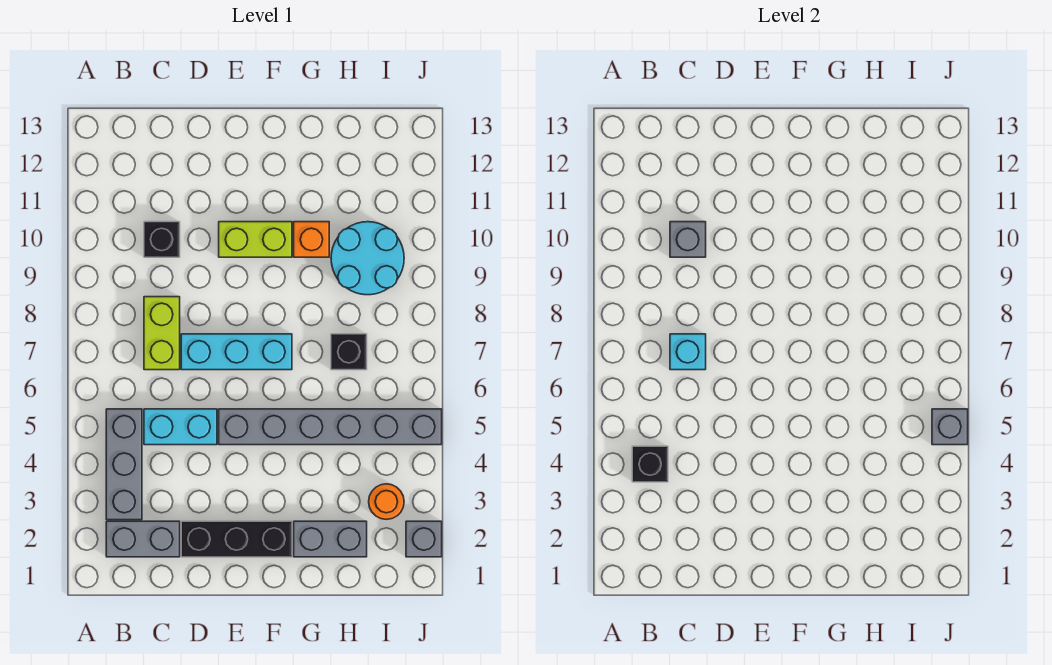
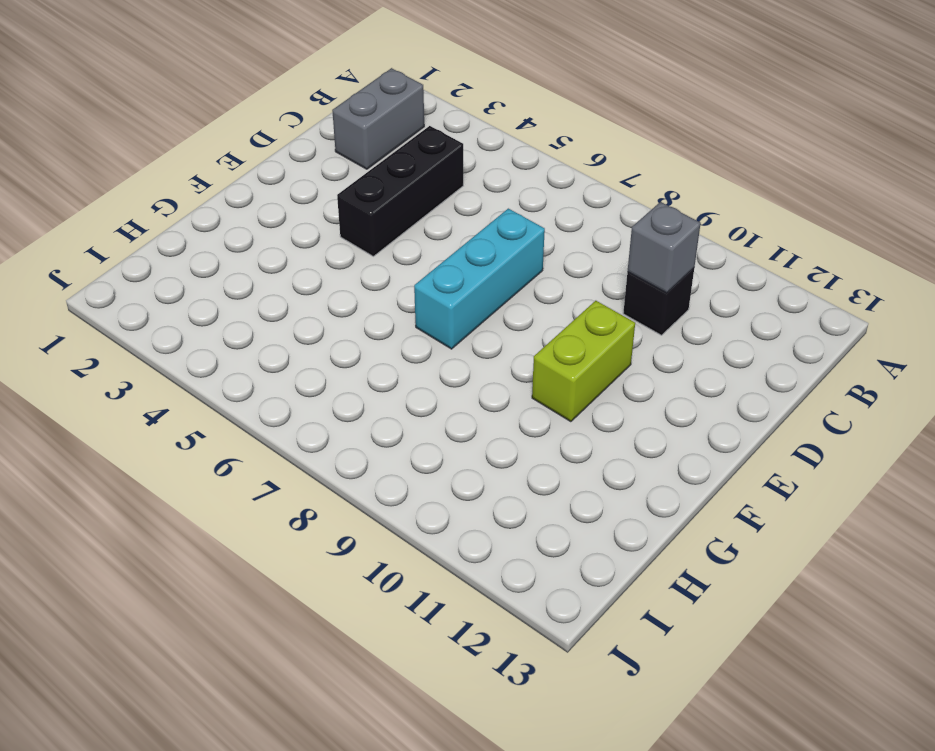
black brick C4:E4 level 1 -> black brick D2:F2 level 1
none -> grey brick B3:B5 level 1
none -> cyan brick C5:D5 level 1
none -> lime brick C7:C8 level 1

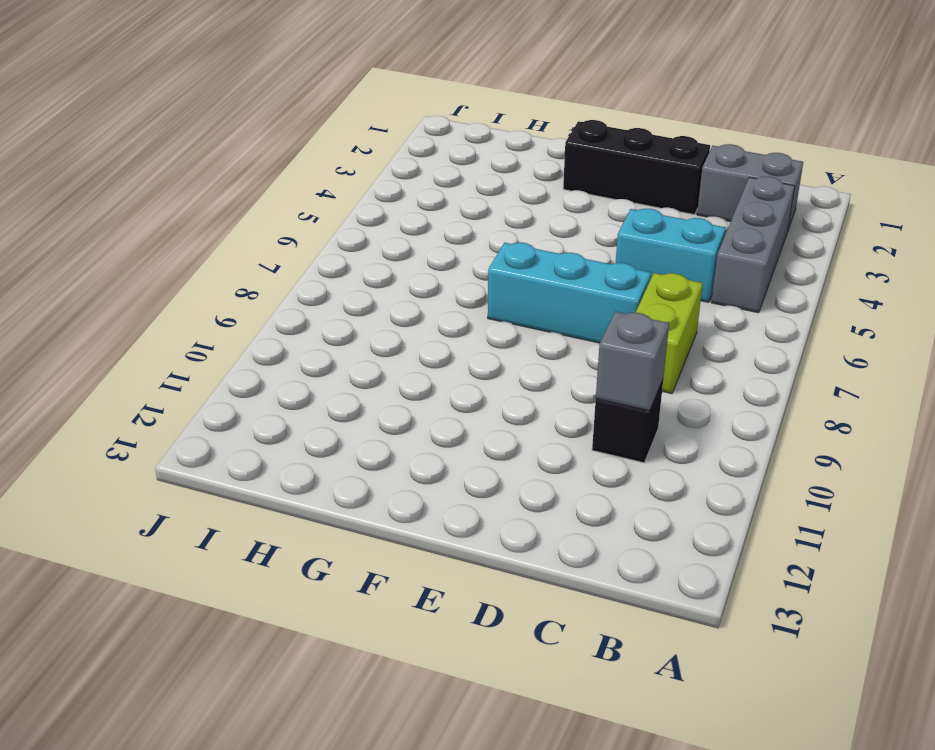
none -> grey brick E5:J5 level 1
none -> lime brick E10:F10 level 1
none -> grey brick G2:H2 level 1

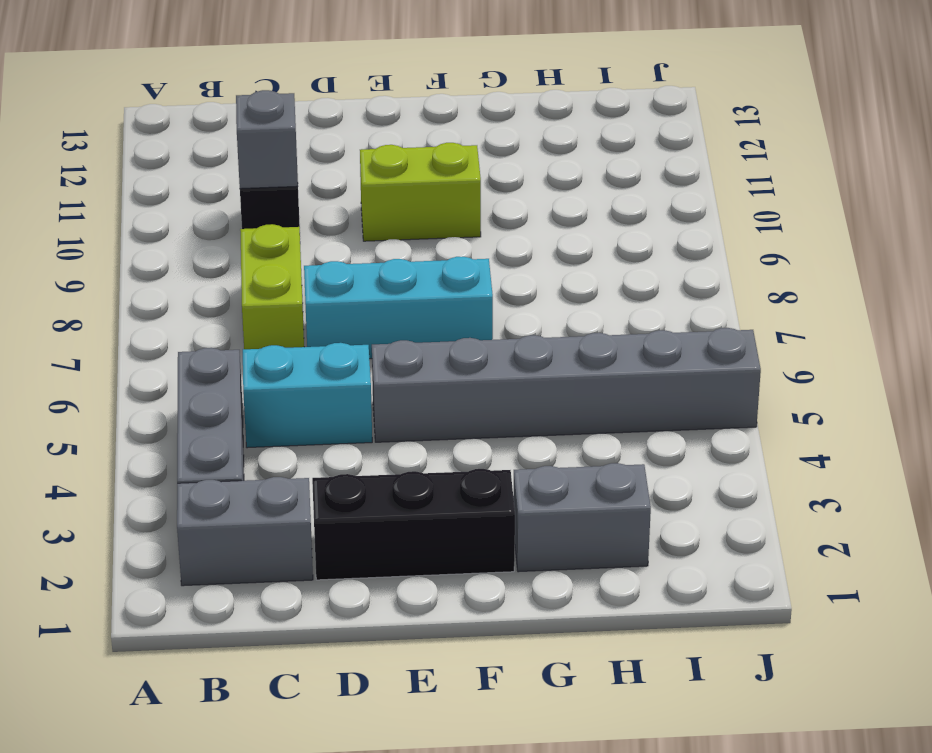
none -> orange brick G10 level 1
none -> black brick H7 level 1
none -> cyan round brick H9:I10 level 1

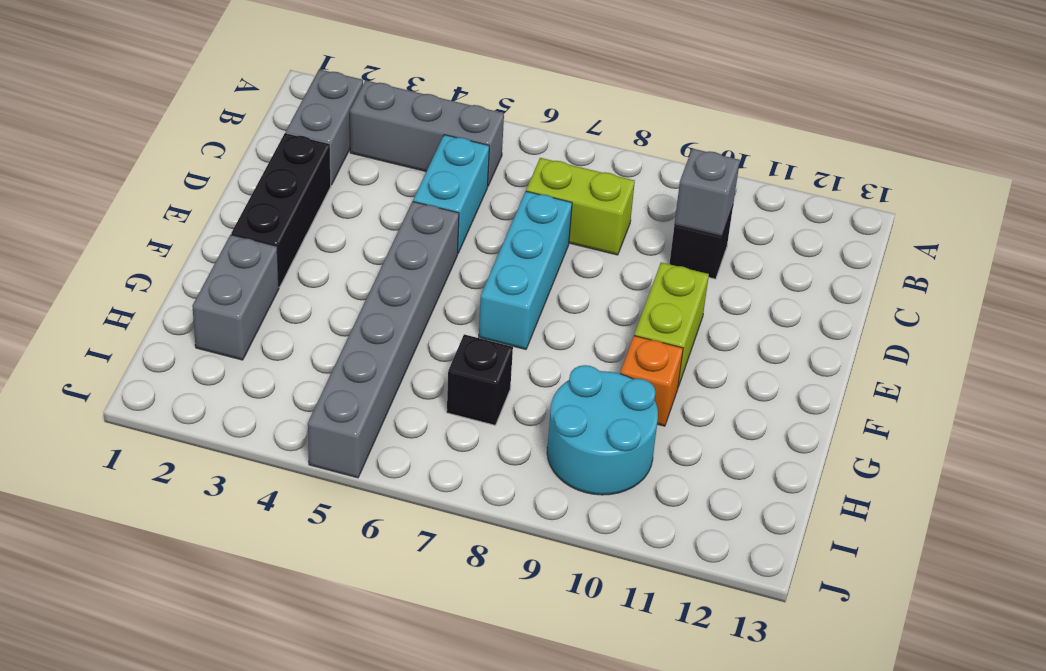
none -> orange round brick I3 level 1
none -> grey brick J2 level 1
none -> black brick B4 level 2

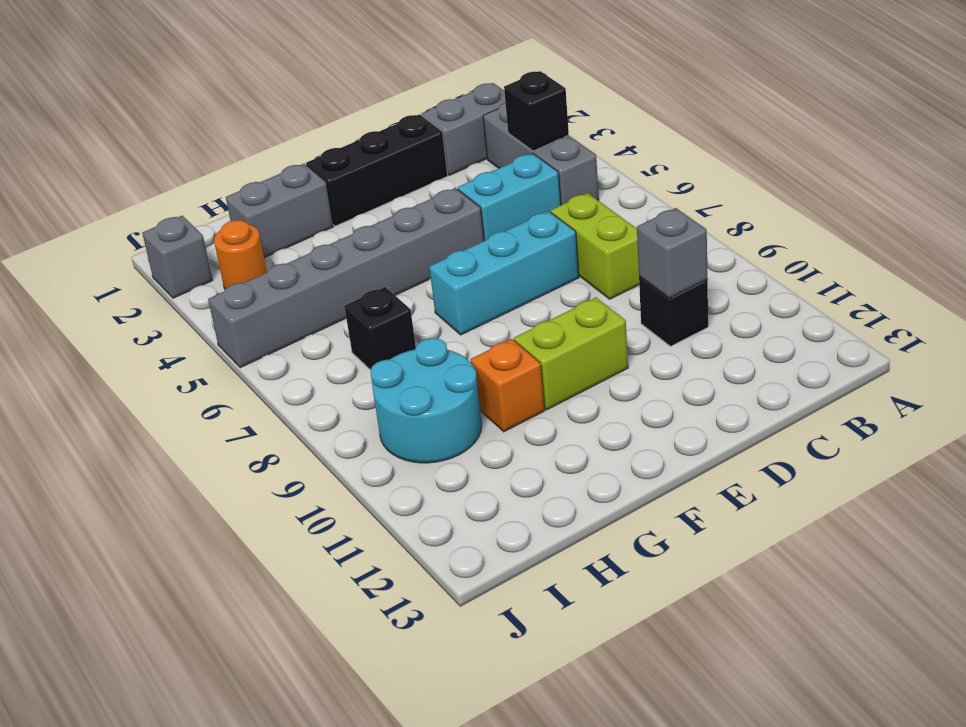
none -> cyan brick C7 level 2
none -> grey brick J5 level 2

